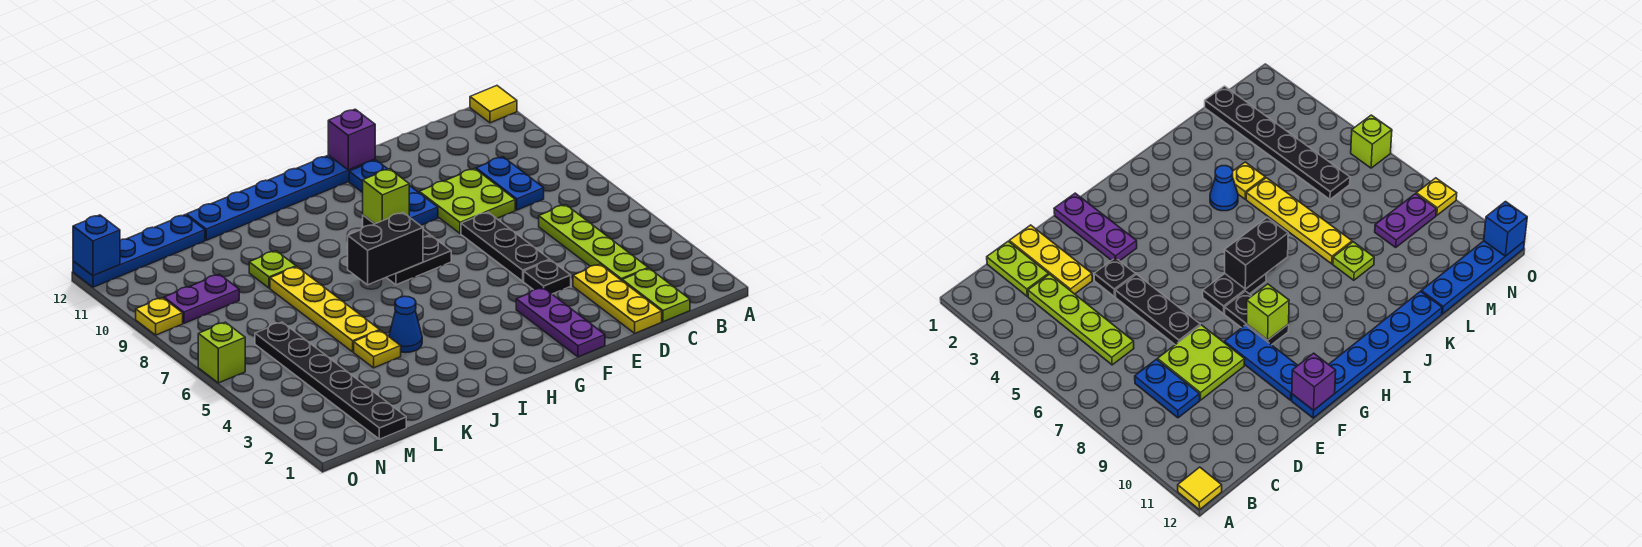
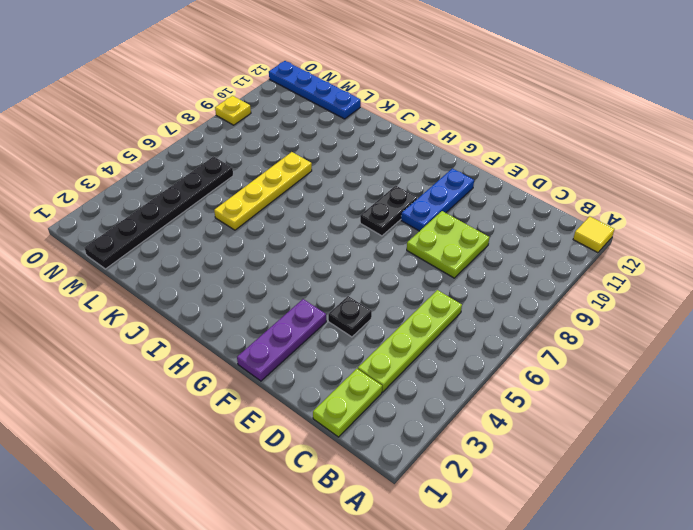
none -> blue plate C8:C9 level 1
none -> yellow plate D1:D3 level 1
none -> black plate E5:E7 level 1

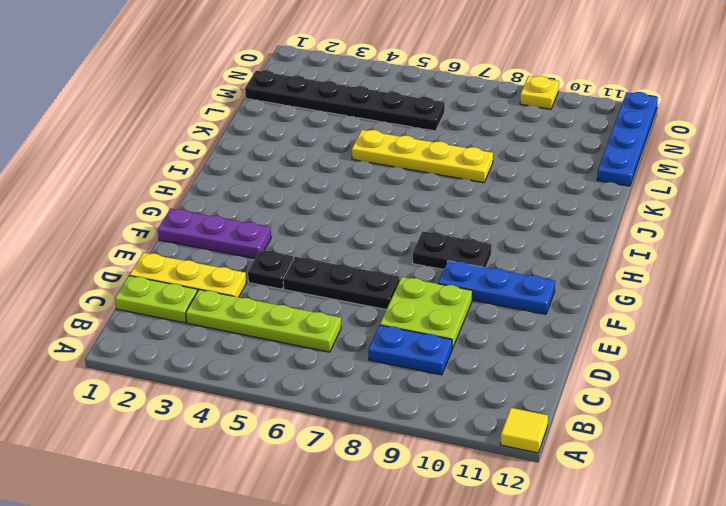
none -> blue plate F12:K12 level 1
none -> black plate G7:H7 level 1
none -> blue cone J4 level 1

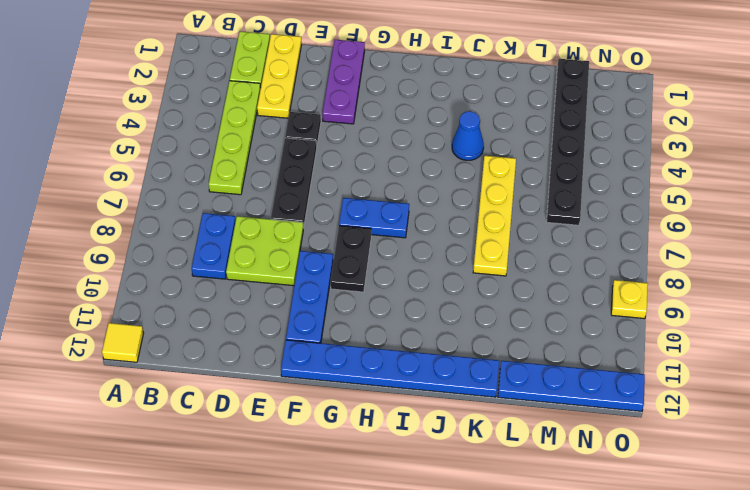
blue plate G7:H7 level 1 -> black plate G7:H7 level 1
none -> yellow plate K4 level 1
none -> lime plate K9 level 1
none -> purple plate M9:N9 level 1

